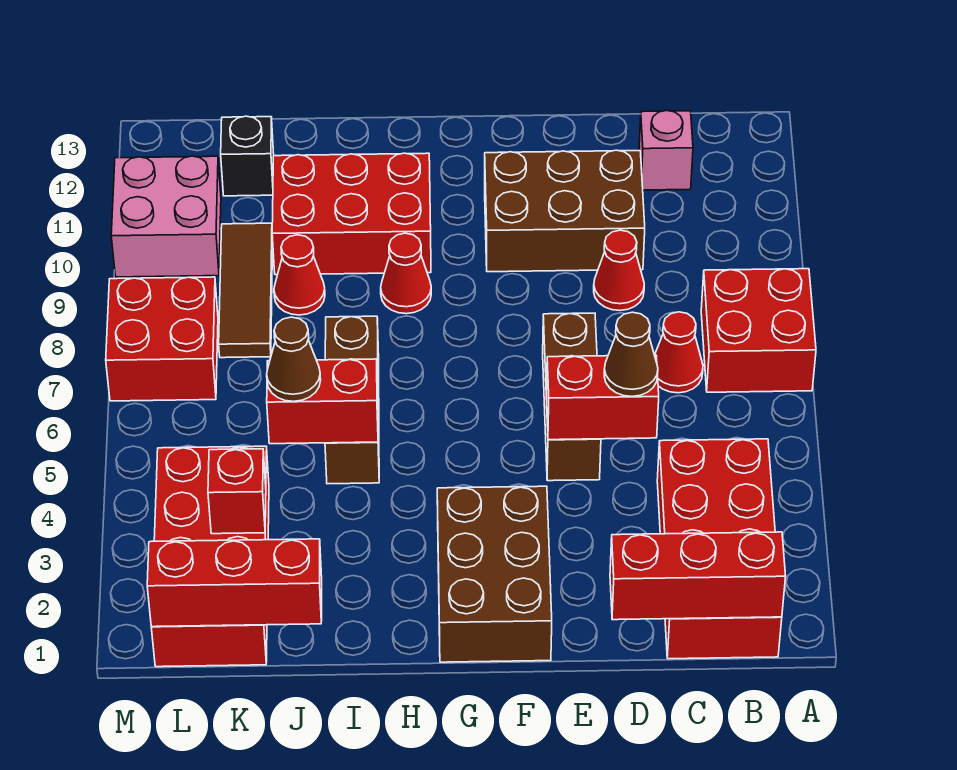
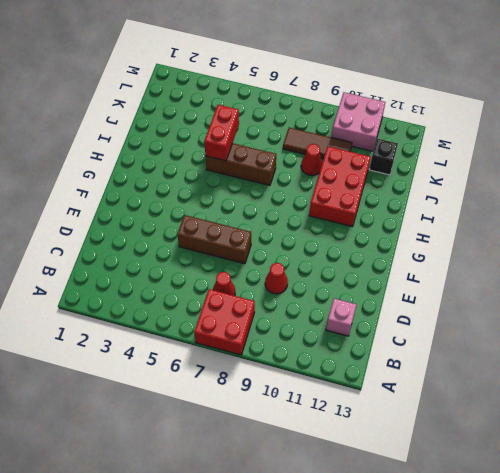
none -> red brick B1:C4 level 1
none -> brown brick D10:F11 level 1
none -> brown brick F1:G3 level 1

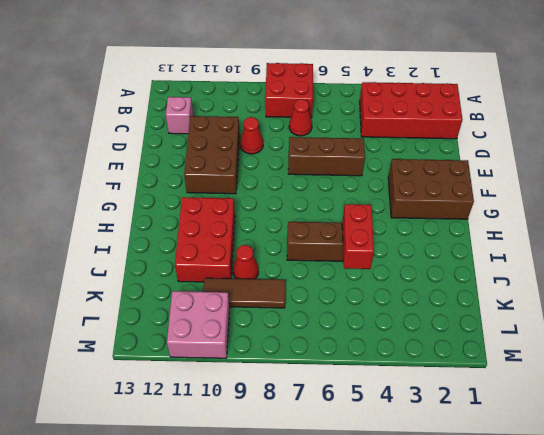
none -> red cone H9 level 1
none -> red brick K1:L4 level 1
none -> black brick K12 level 1

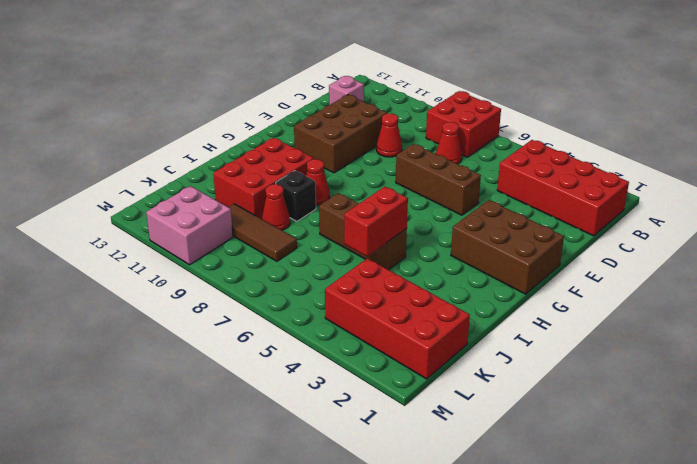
black brick I9 level 1 -> black brick K12 level 1
none -> red brick L7:M8 level 1
none -> red brick B1:D1 level 2
none -> red brick D5:E5 level 2

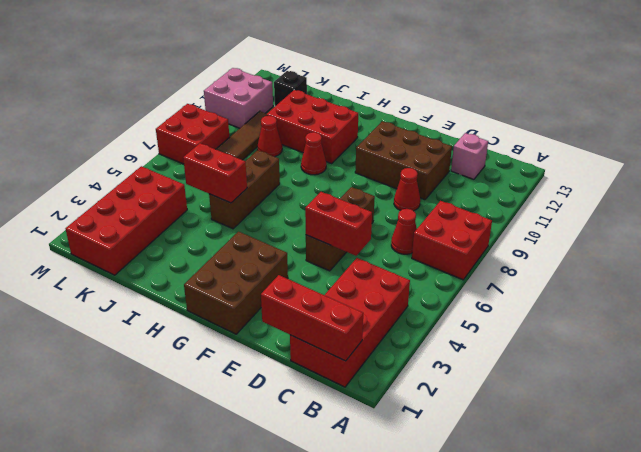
none -> red brick J1:L1 level 2
none -> red brick K3 level 2
none -> brown cone D5 level 3

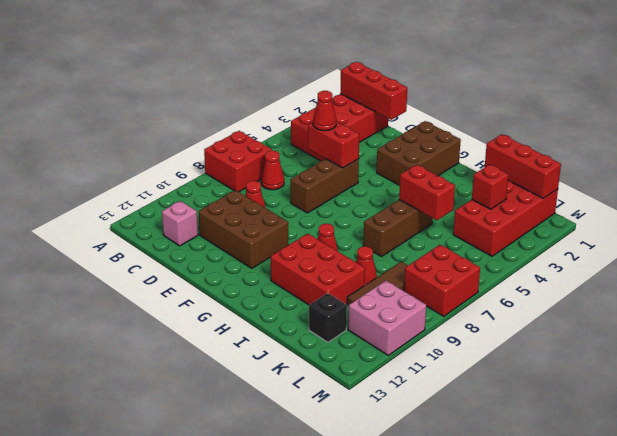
red cone D5 level 3 -> brown cone D5 level 3
none -> brown cone J5 level 3

